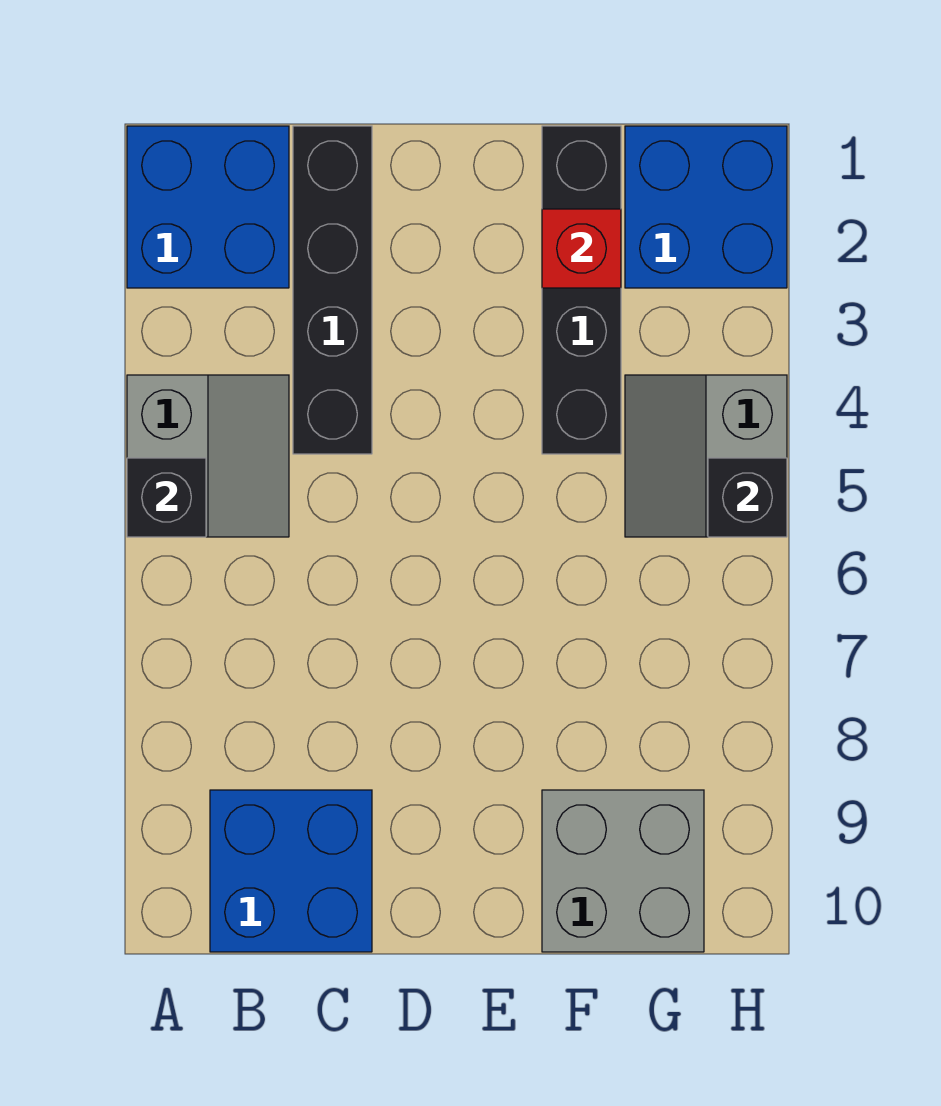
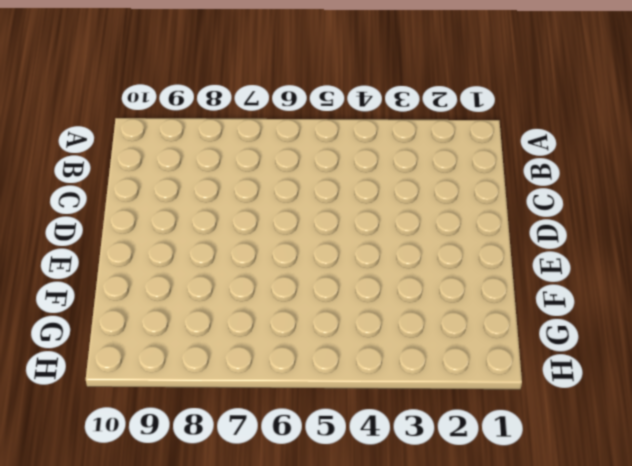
none -> blue brick A1:B2 level 1
none -> grey slope A4:B5 level 1 top A

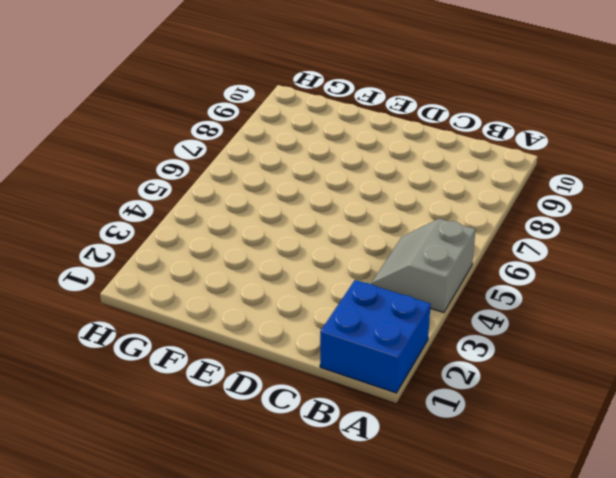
none -> blue brick B9:C10 level 1
none -> black brick C1:C4 level 1

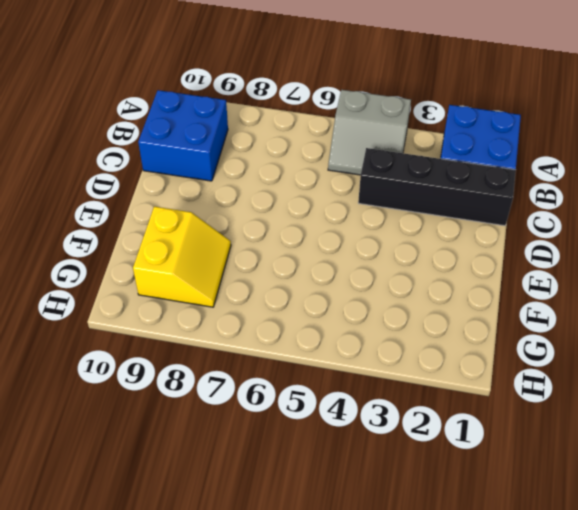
yellow slope F8:G9 level 1 top 9 -> grey brick F9:G10 level 1
none -> black brick F1:F4 level 1
none -> blue brick G1:H2 level 1

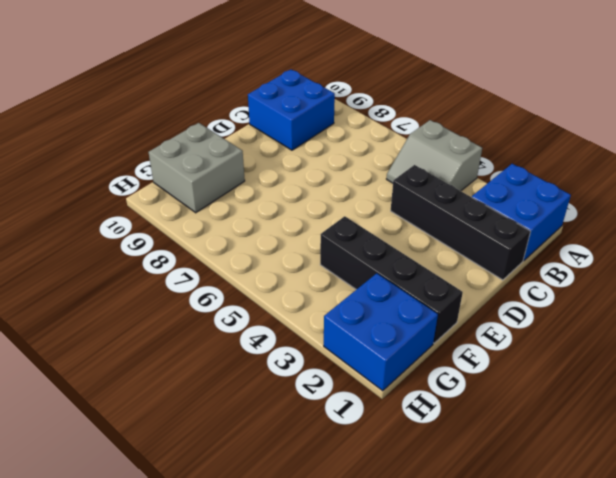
none -> grey slope G4:H5 level 1 top H
none -> black brick A5 level 2

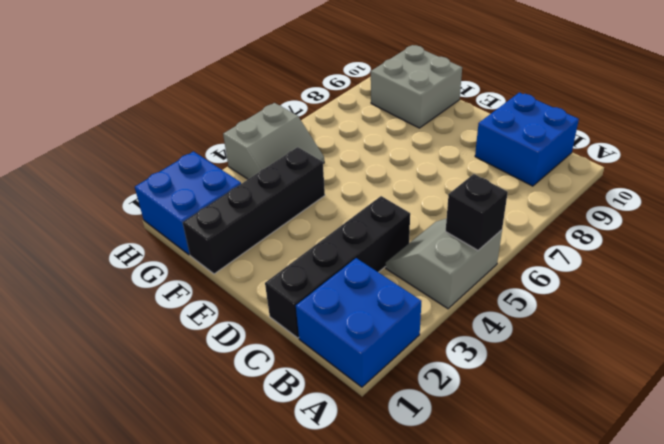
none -> red brick F2 level 2
none -> black brick H5 level 2

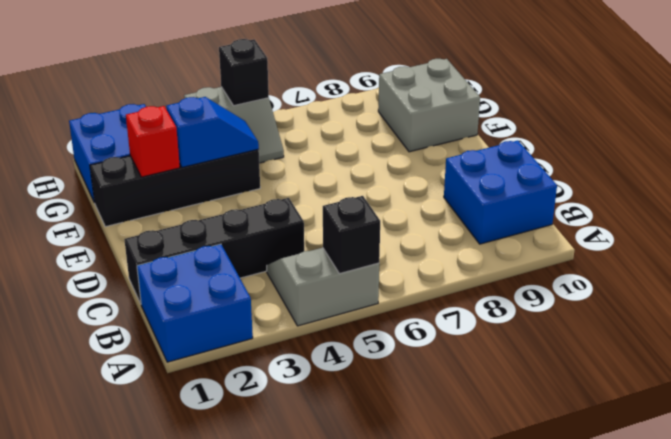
blue slope F3:F4 level 2 top 3 -> none

